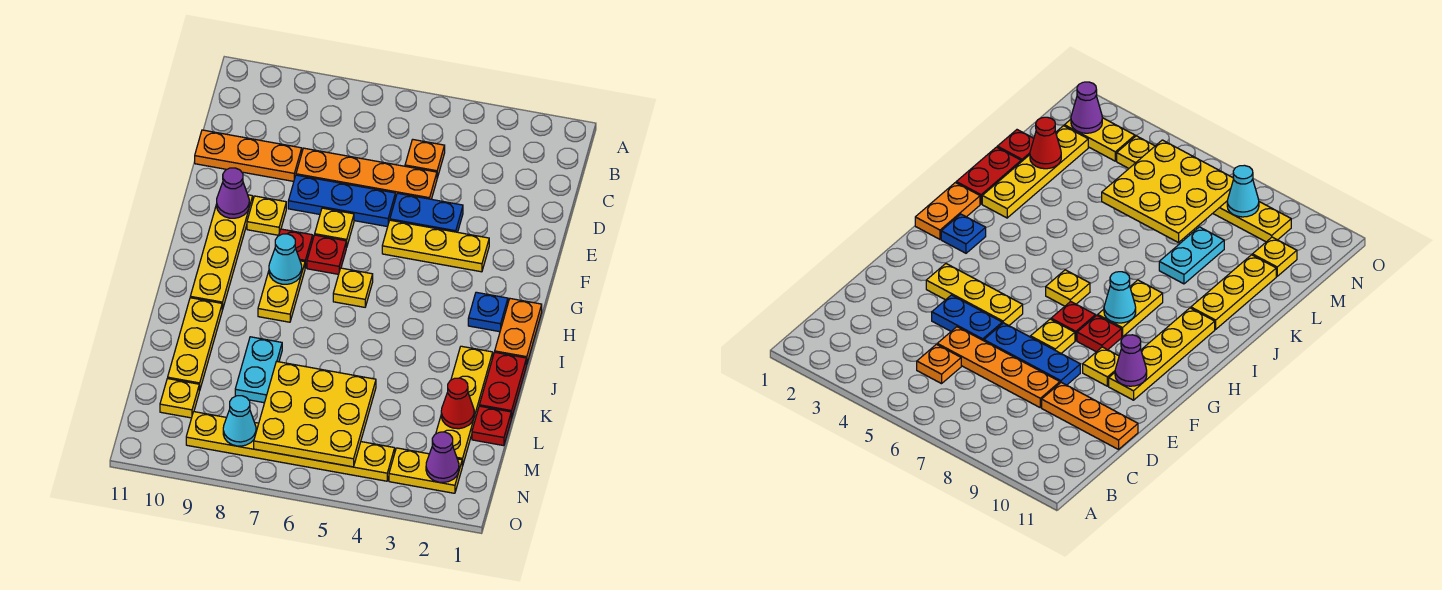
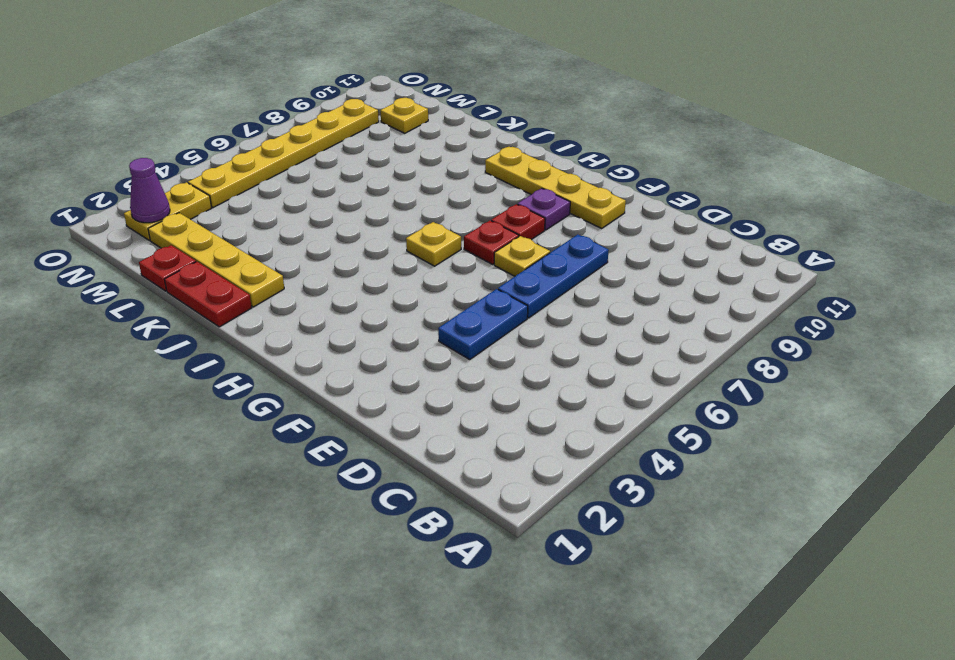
purple plate G9 level 1 -> none
none -> orange plate C5 level 1
none -> orange plate D5:D8 level 1
none -> orange plate D9:D11 level 1

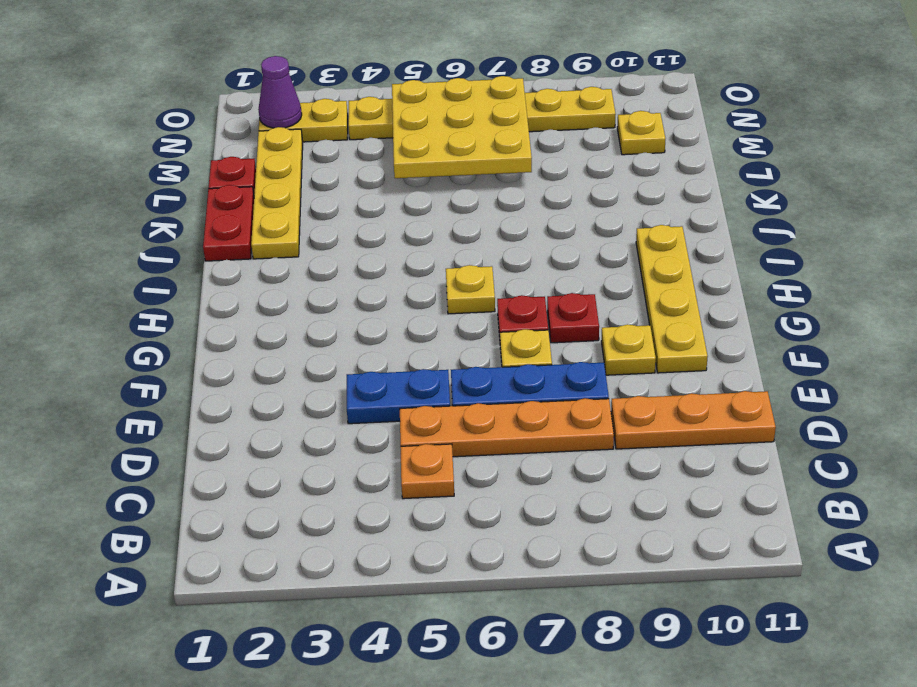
none -> yellow plate F3:F5 level 1
none -> orange plate H1:I1 level 1
none -> blue plate H2 level 1

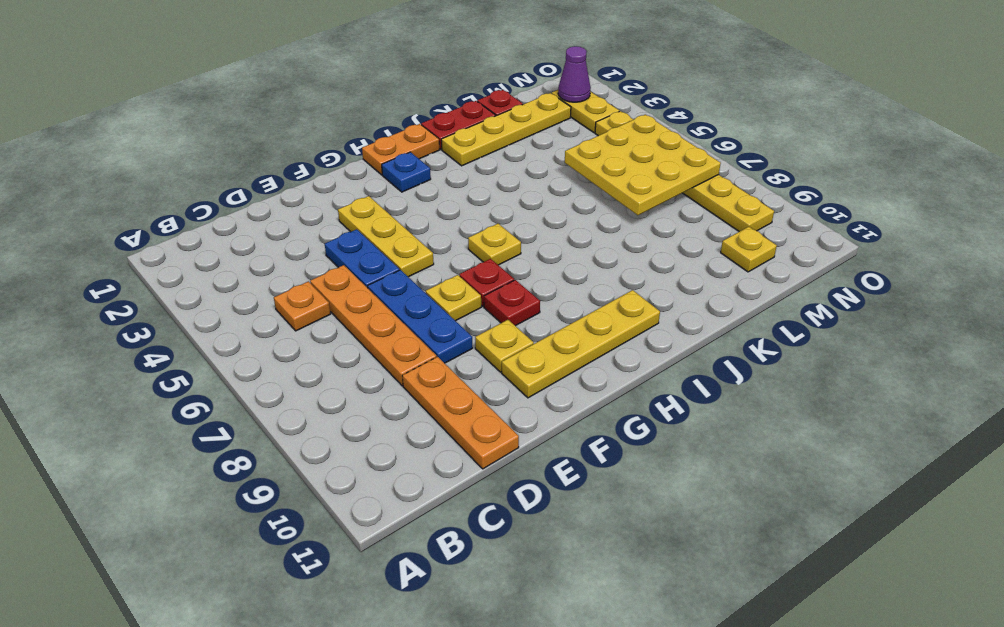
none -> yellow plate H8:I8 level 1
none -> yellow plate J10:L10 level 1
none -> cyan plate K8:L8 level 1

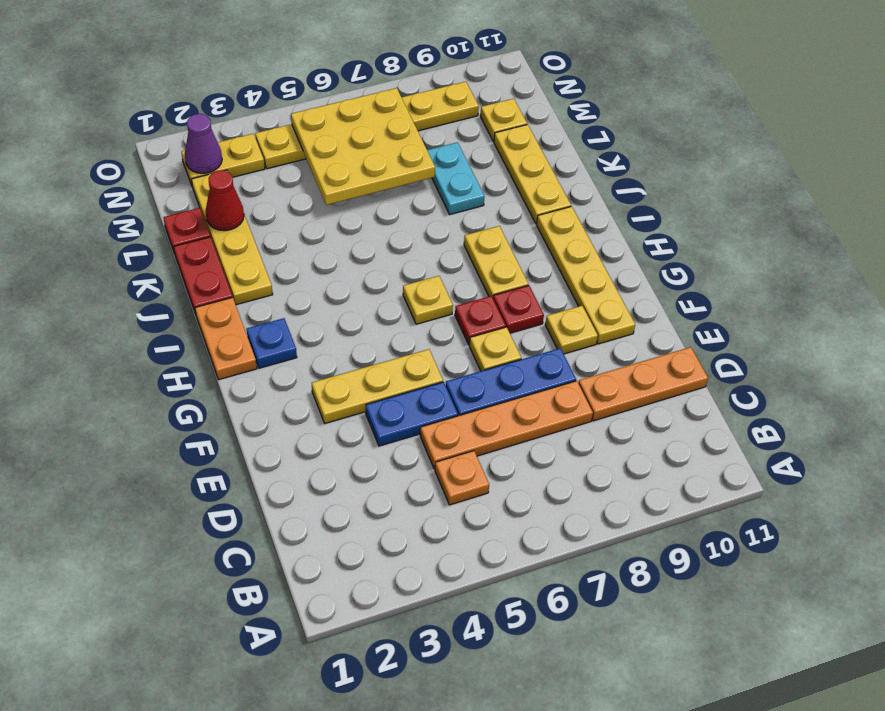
none -> purple cone F10 level 2
none -> cyan cone H8 level 2
none -> cyan cone N8 level 2

